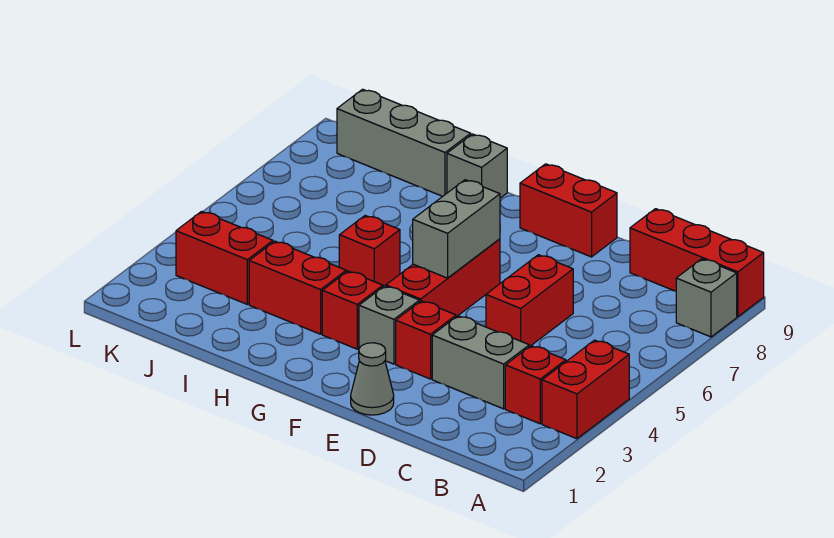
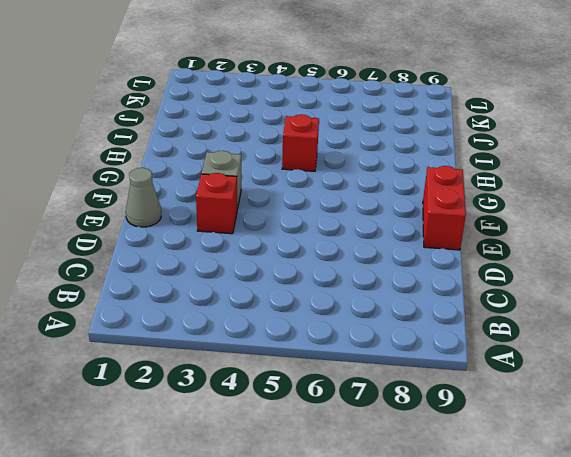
none -> red brick A3:A4 level 1
none -> grey brick A8 level 1
none -> red brick A9:C9 level 1

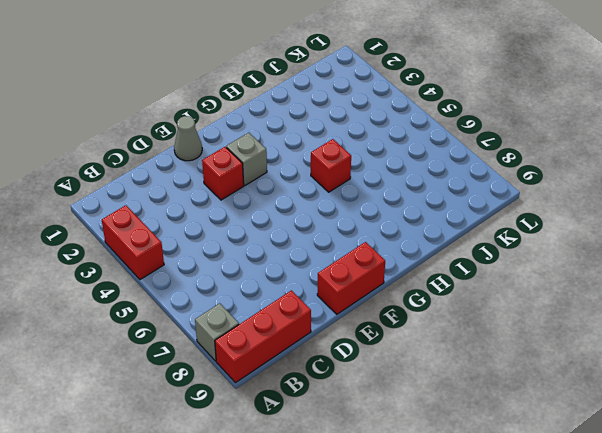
none -> red brick B3 level 1
none -> grey brick C3:D3 level 1
none -> red brick D5:D6 level 1

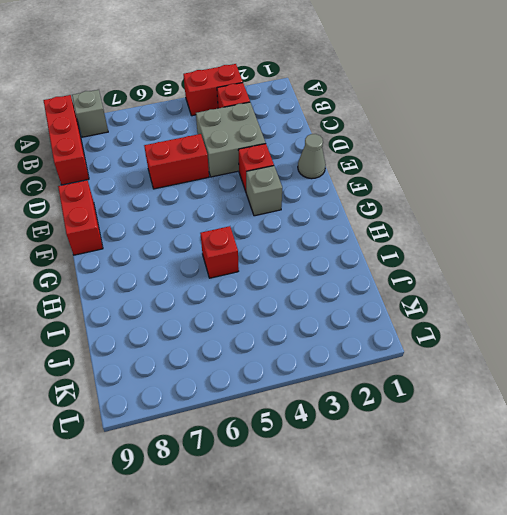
grey brick C3:D4 level 1 -> grey brick C3:D3 level 1
none -> red brick F4:F6 level 1
none -> red brick G3 level 1
none -> red brick H3:I3 level 1

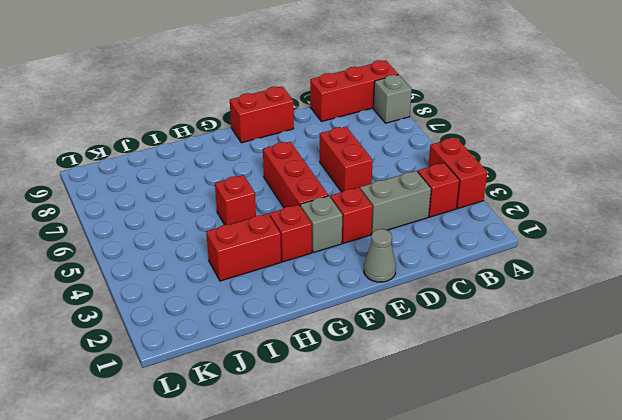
none -> grey brick H9 level 1
none -> grey brick I9:K9 level 1
none -> red brick J3:K3 level 1

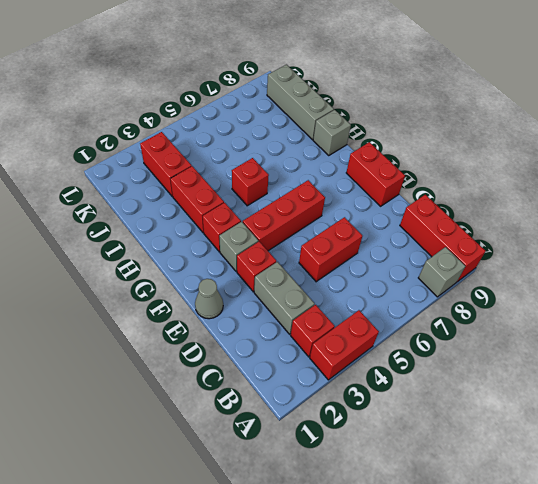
none -> grey brick F5:F6 level 2

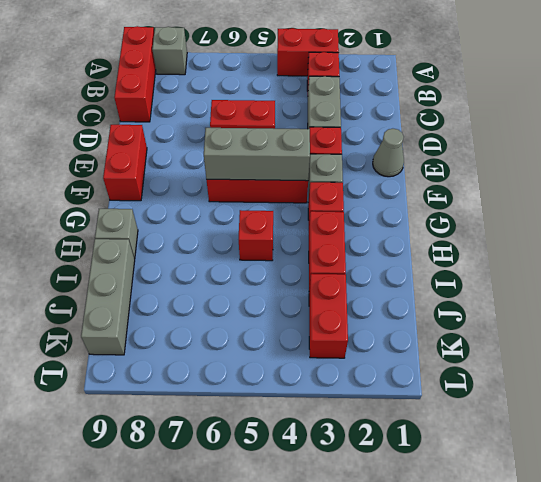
grey brick F4:F6 level 2 -> grey brick F5:F6 level 2

